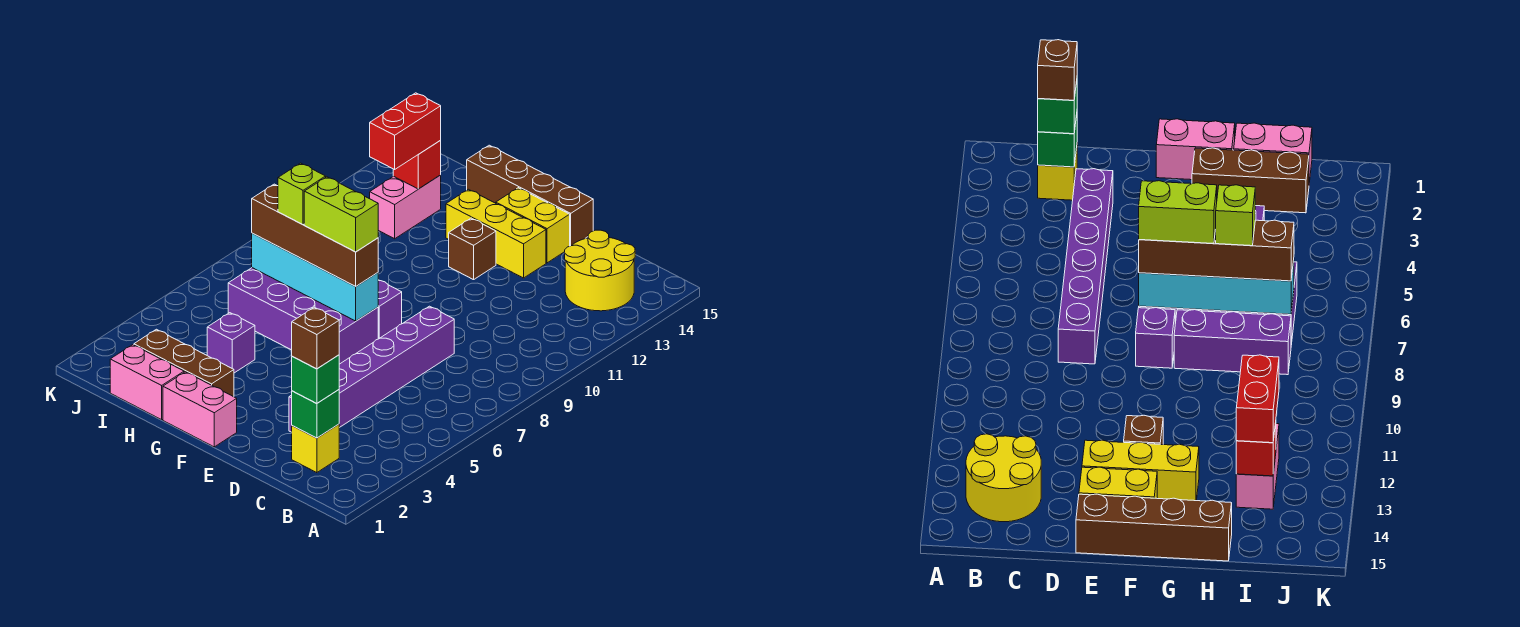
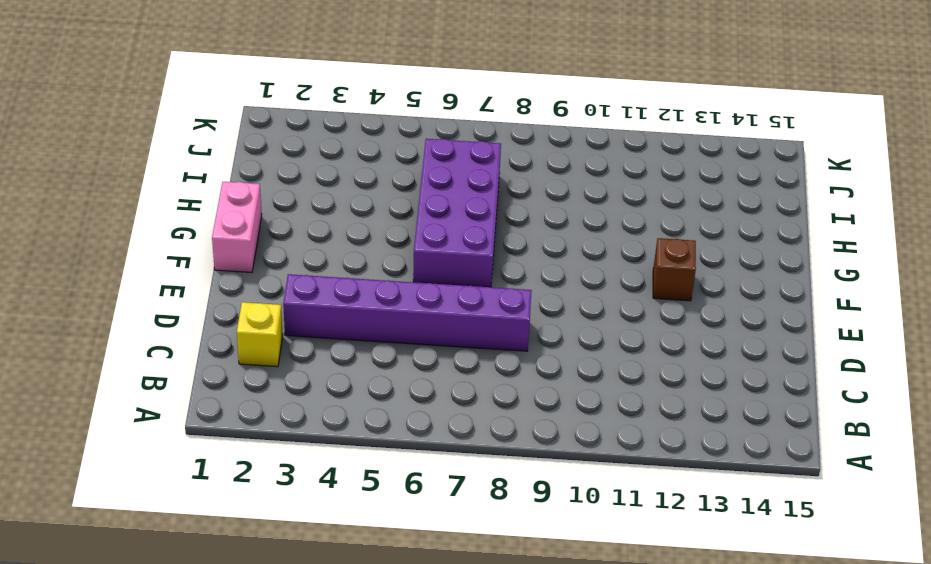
none -> yellow round brick B13:C14 level 1
none -> yellow brick E13:G13 level 1
none -> yellow brick E14:F14 level 1

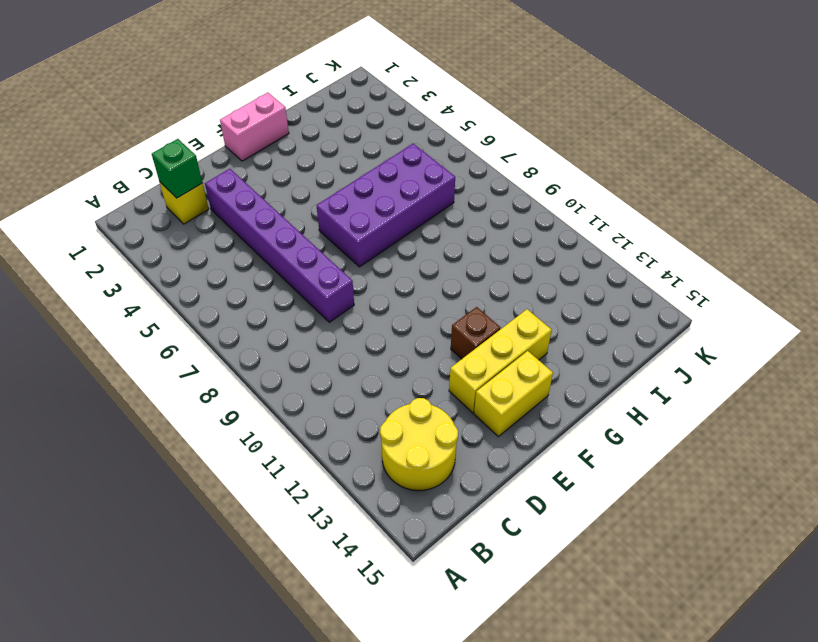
none -> brown brick E15:H15 level 1
none -> purple brick F8 level 1
none -> brown brick G2:I2 level 1

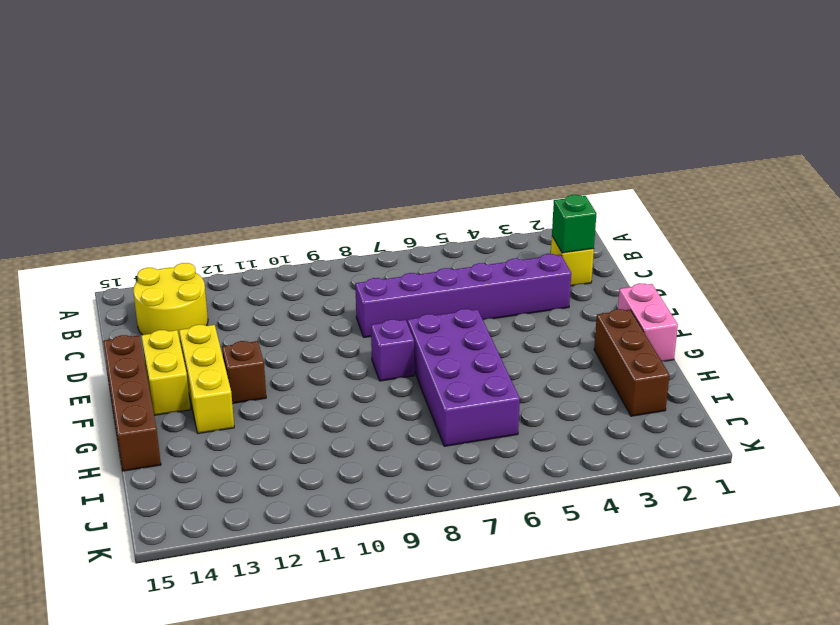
none -> purple brick G8:I8 level 1
none -> pink brick H1:I1 level 1
none -> purple brick H4 level 1

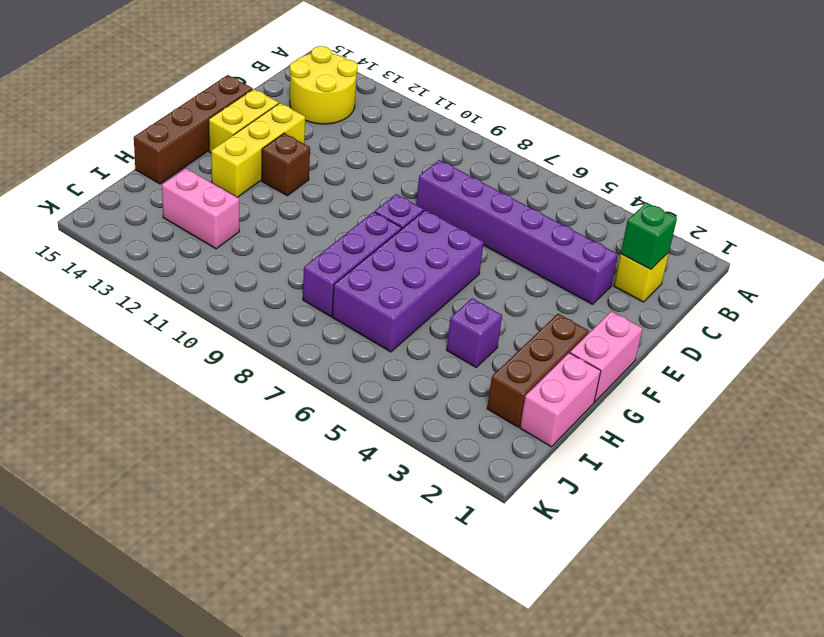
none -> cyan brick F7:I7 level 2
none -> red brick I13 level 2
none -> green brick C2 level 3

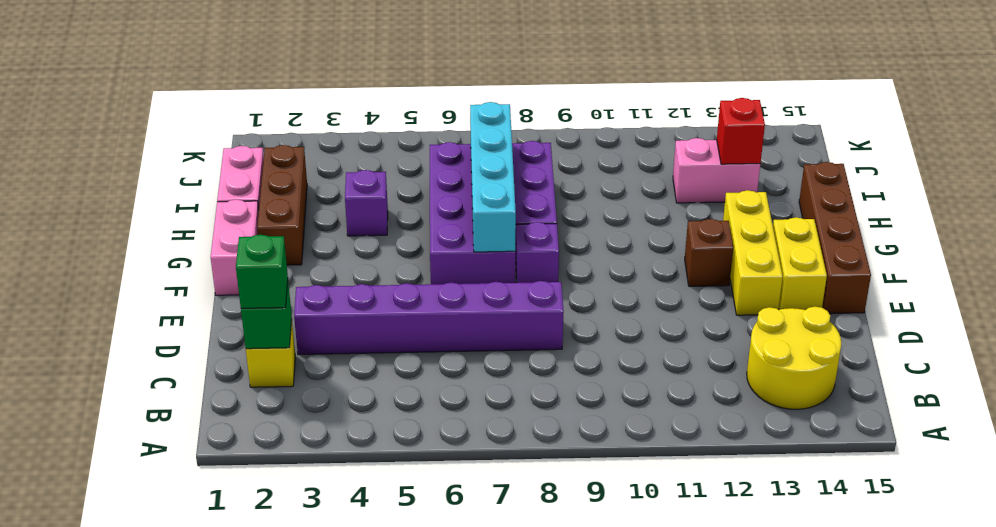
none -> brown brick F7:I7 level 3
none -> red brick I12:I13 level 3
none -> brown brick C2 level 4

